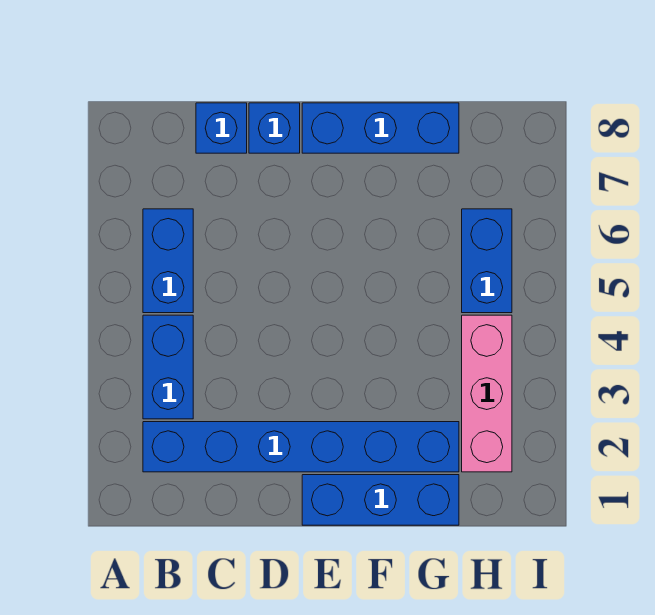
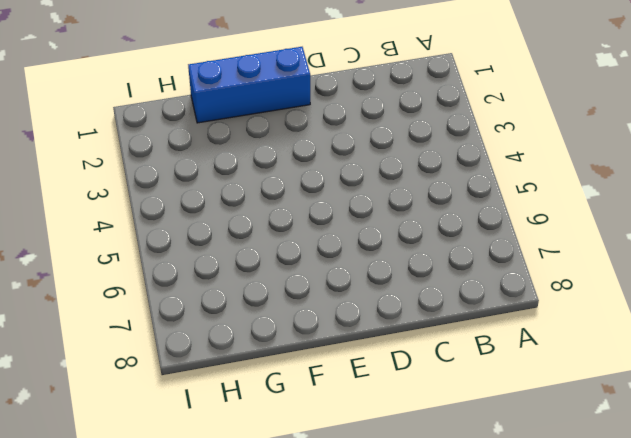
none -> blue brick B2:G2 level 1
none -> blue brick B3:B4 level 1

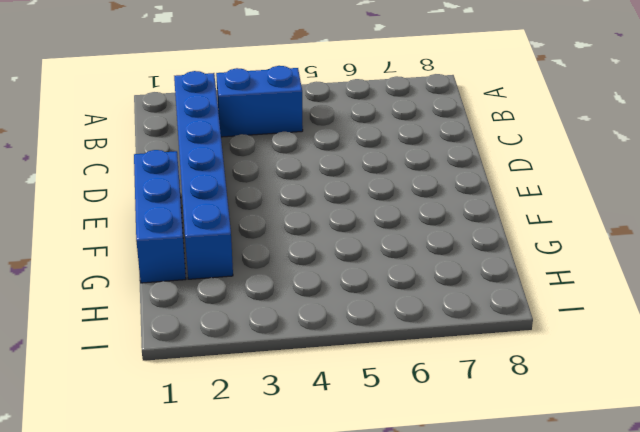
none -> blue brick B5:B6 level 1
none -> blue brick C8 level 1

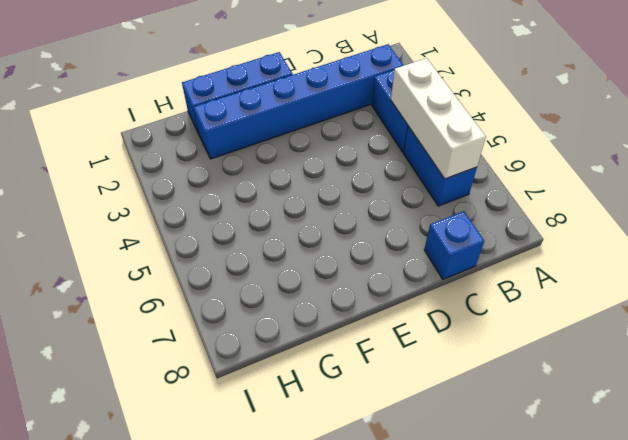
white brick B4:B6 level 2 -> none
none -> blue brick D8 level 1
none -> blue brick E8:G8 level 1

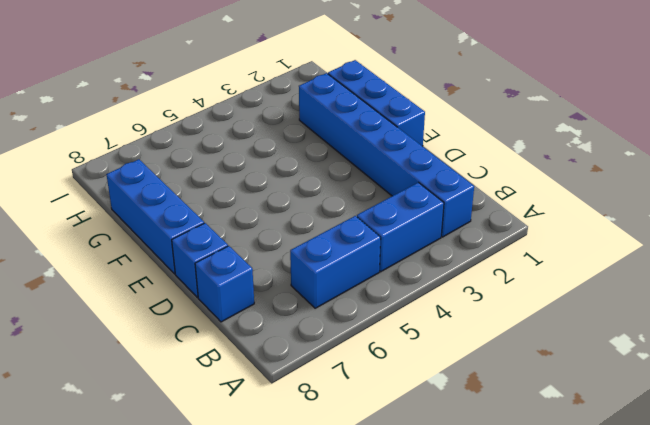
none -> pink brick H2:H4 level 1
none -> blue brick H5:H6 level 1

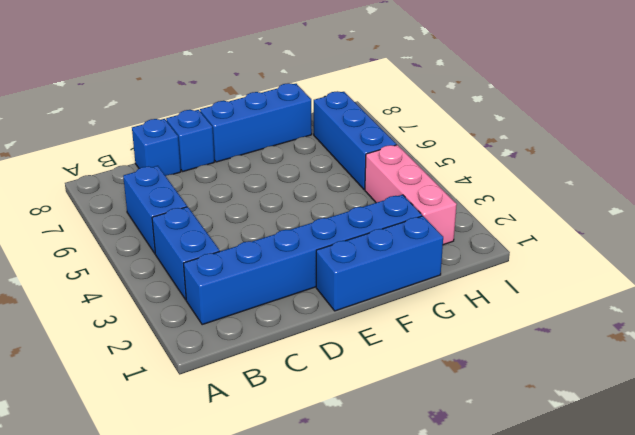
blue brick H5:H7 level 1 -> blue brick H5:H6 level 1

